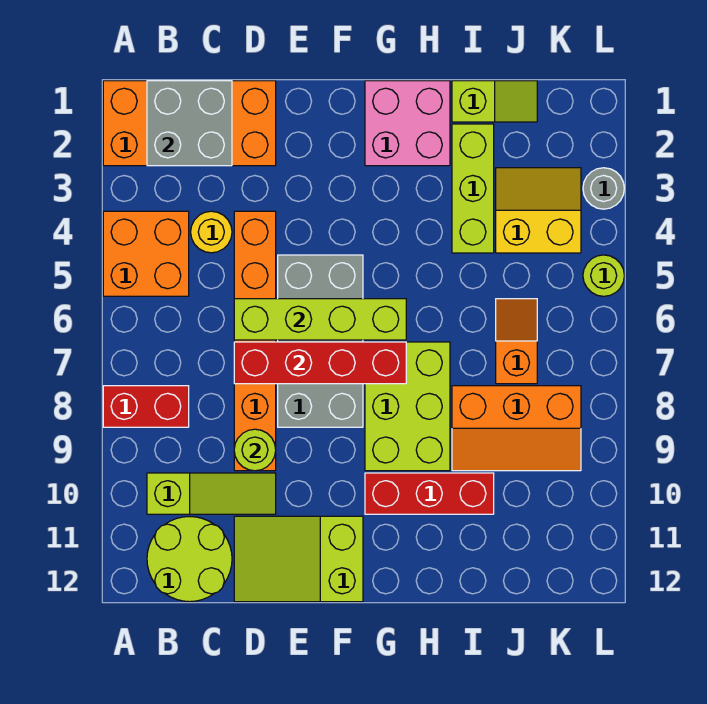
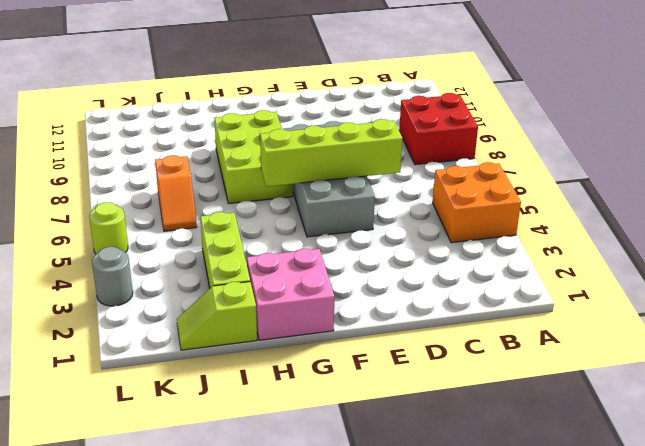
red brick A8:B9 level 1 -> red brick A8:B8 level 1
none -> orange brick A1:D2 level 1
none -> lime slope B10:D10 level 1 top B
none -> lime round brick B11:C12 level 1

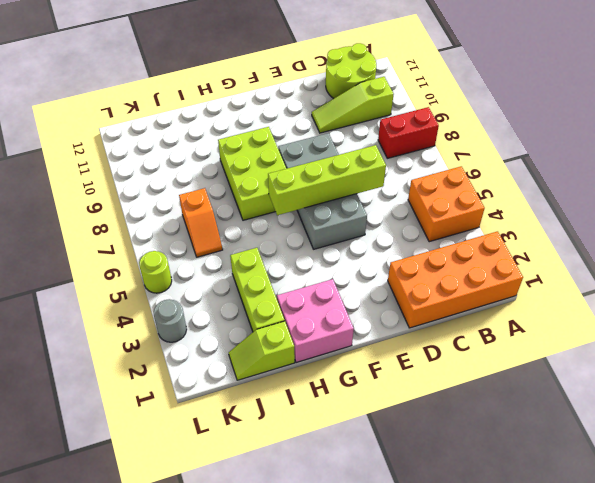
none -> yellow round brick C4 level 1
none -> orange brick D4:D9 level 1
none -> lime slope D11:F12 level 1 top F

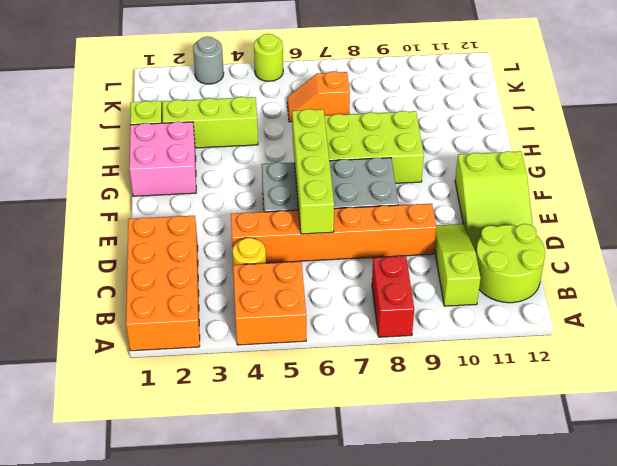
none -> red brick G10:I10 level 1
none -> orange slope I8:K9 level 1 top 8
none -> yellow slope J3:K4 level 1 top 4

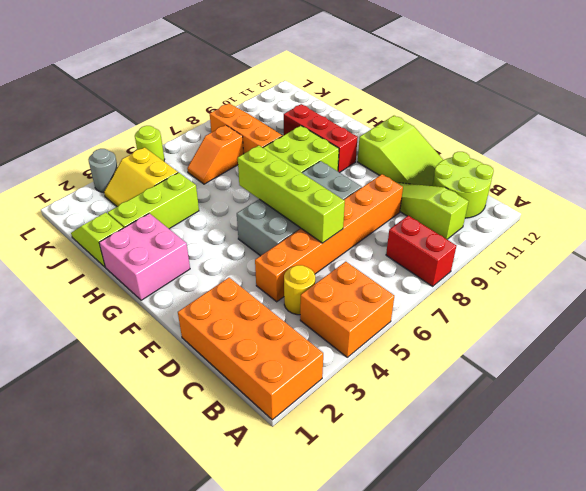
none -> grey brick B1:C2 level 2
none -> red brick D7:G7 level 2
none -> lime round brick D9 level 2

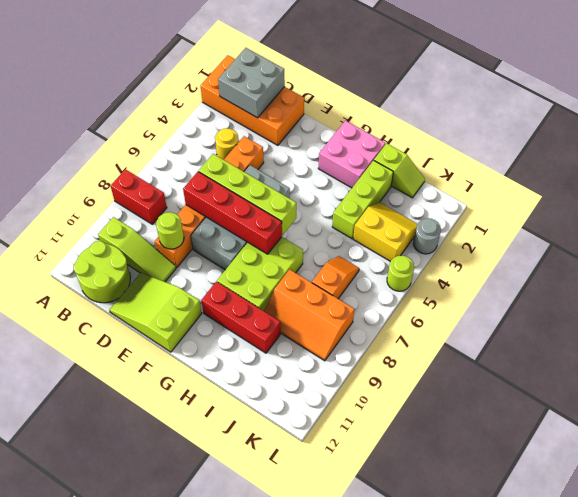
none -> orange brick A4:B5 level 1

